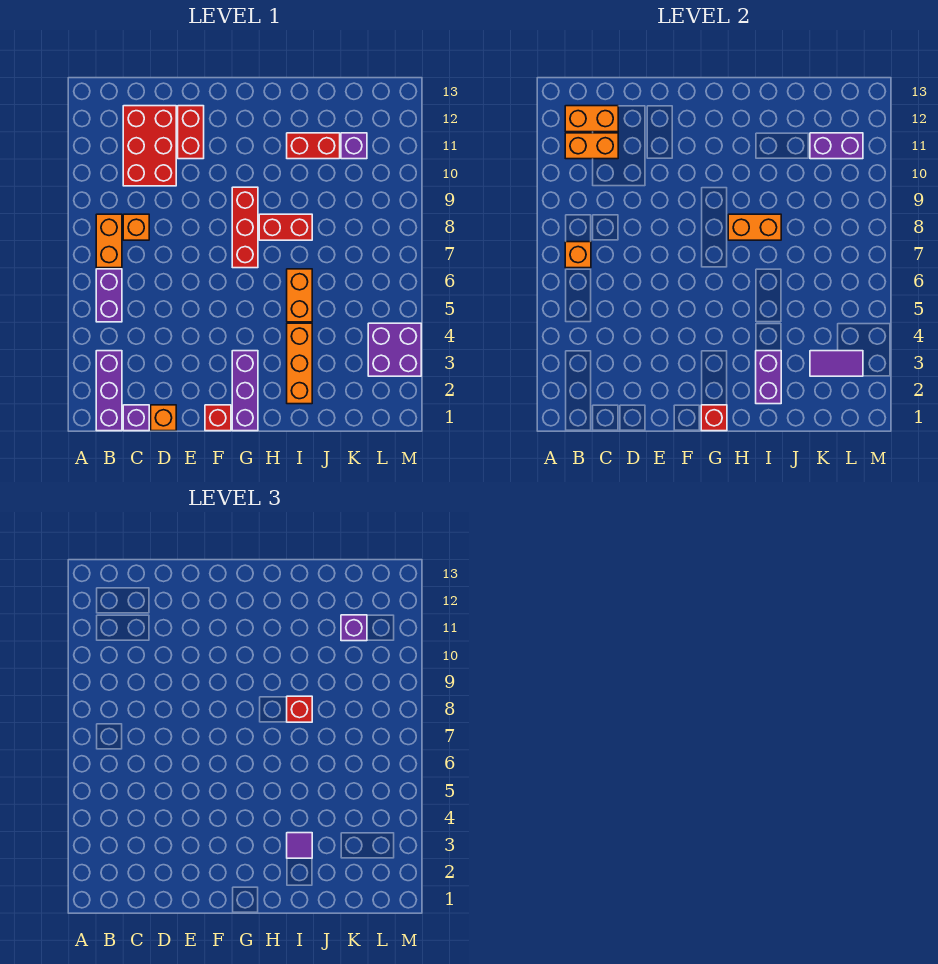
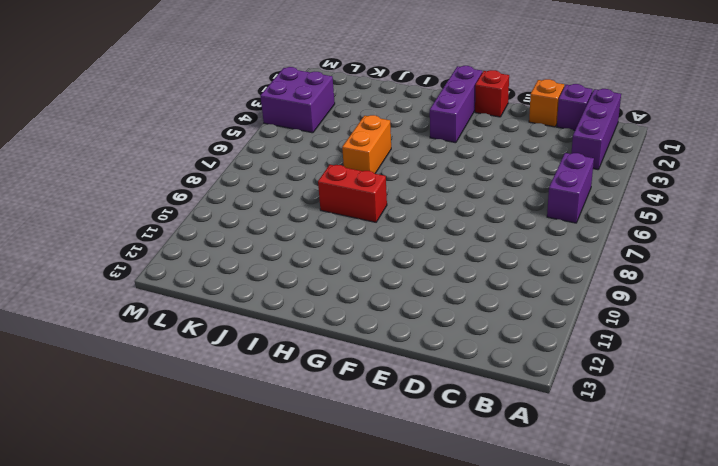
none -> orange brick B7:B8 level 1
none -> orange brick C8 level 1
none -> red brick C10:D12 level 1

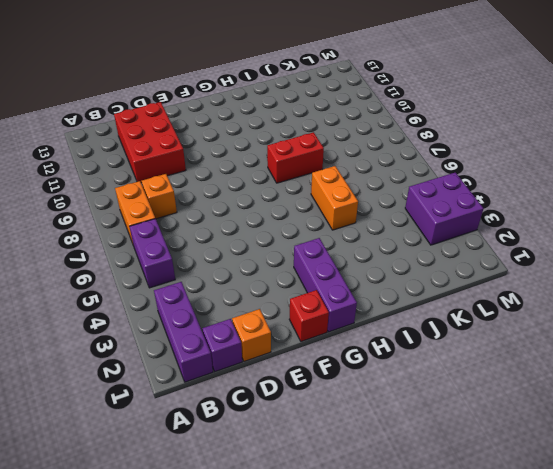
none -> red brick E11:E12 level 1
none -> red brick G7:G9 level 1
none -> orange brick I2:I4 level 1

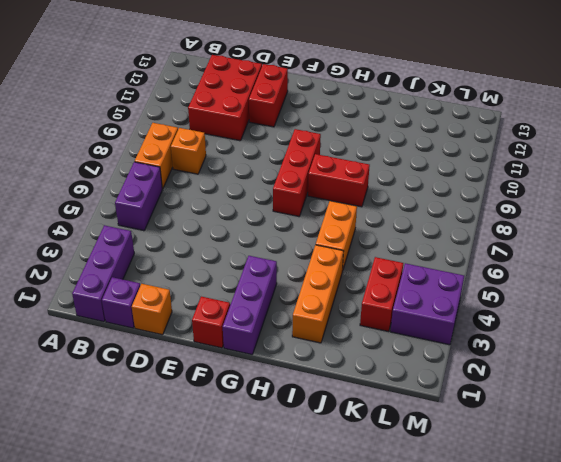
red brick K3:K4 level 1 -> red brick I11:J11 level 1
none -> purple brick K11 level 1
none -> orange brick B7 level 2
none -> orange brick B11:C11 level 2

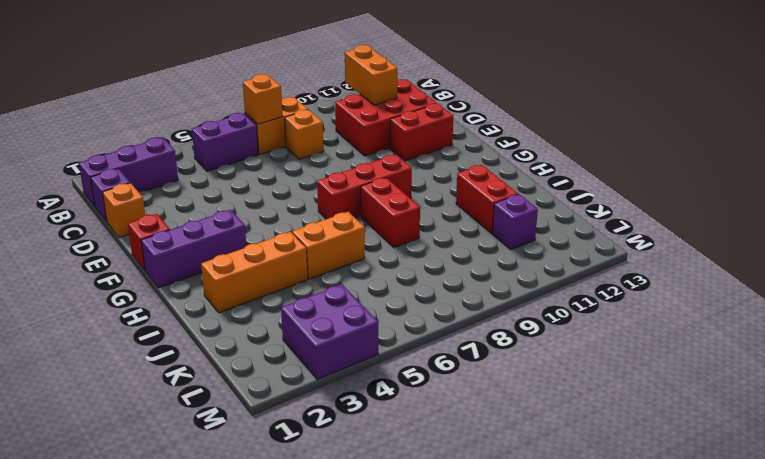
none -> orange brick B12:C12 level 2
none -> red brick G1 level 2
none -> orange brick H8:I8 level 2

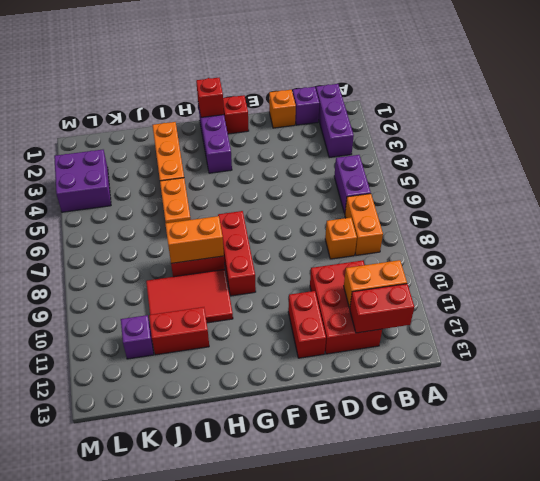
red brick B12:C12 level 2 -> orange brick B12:C12 level 2
red tile H9:J10 level 1 -> none
none -> orange brick B7 level 2
none -> purple brick I2:I3 level 2
none -> purple tile K3:L3 level 2

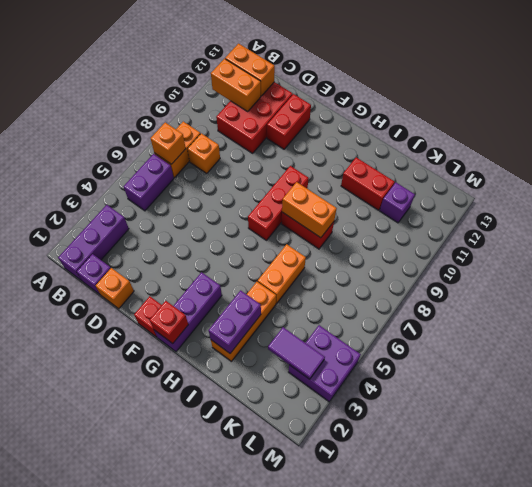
none -> purple brick K11:L11 level 2
none -> purple tile I3 level 3
none -> red brick I8 level 3

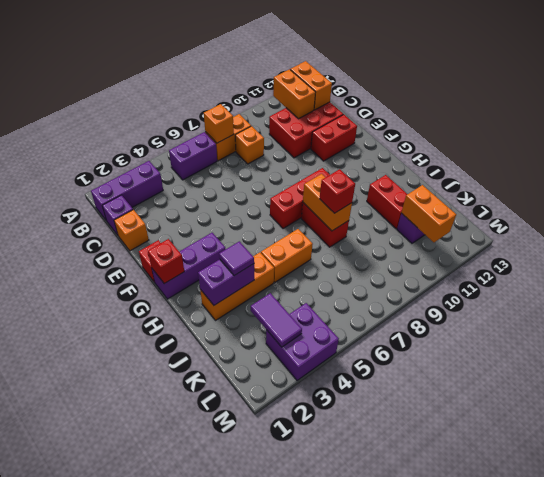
orange brick K11:L11 level 2 -> purple brick K11:L11 level 2
none -> purple brick K11 level 3

